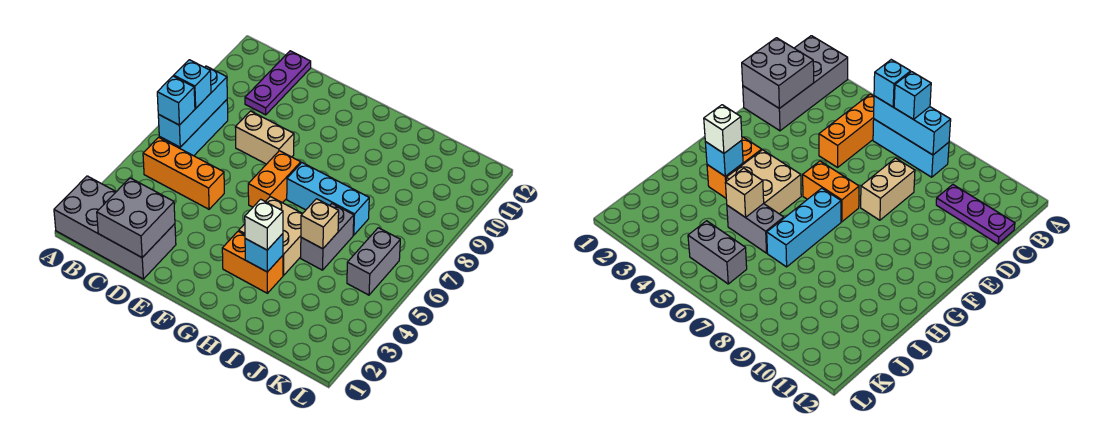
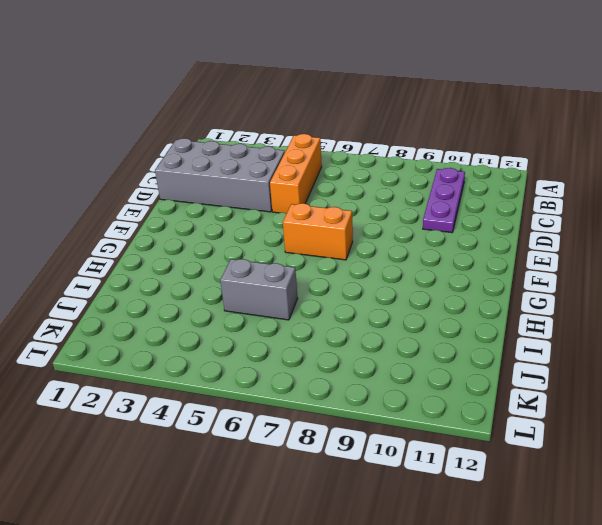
purple plate B10:D10 level 1 -> purple plate C10:C12 level 1
grey brick C1:D4 level 1 -> grey brick A1:D2 level 1
none -> cyan brick B6:B8 level 1
none -> tan brick D8:E8 level 1
none -> orange brick G3:H3 level 1

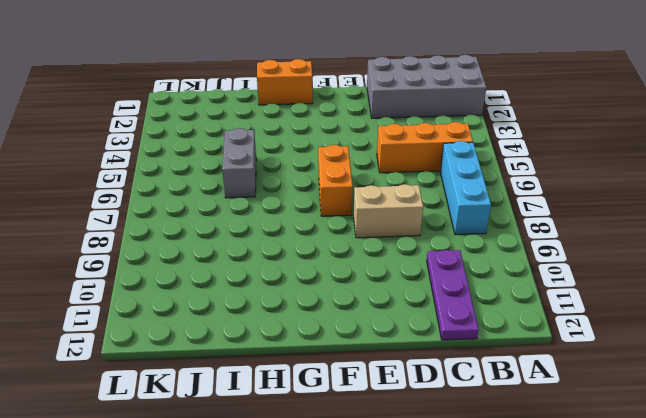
orange brick G1:H1 level 1 -> orange brick G3:H3 level 1
none -> tan brick G4:H5 level 1
none -> cyan brick G7:I7 level 1
none -> grey brick K5:K6 level 1

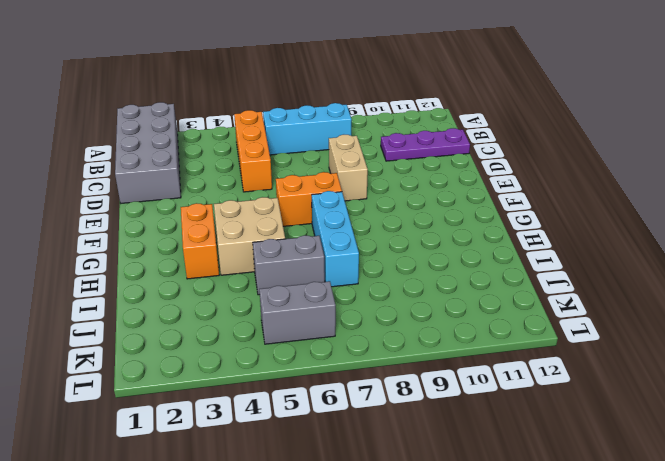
none -> cyan brick B6:B8 level 2
none -> grey brick C1:D2 level 2
none -> cyan brick H3 level 2

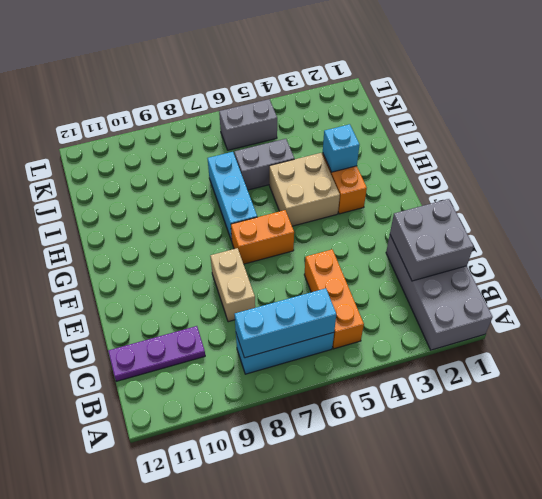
none -> tan brick I5 level 2
none -> cyan brick B6 level 3
none -> cyan brick B7 level 3

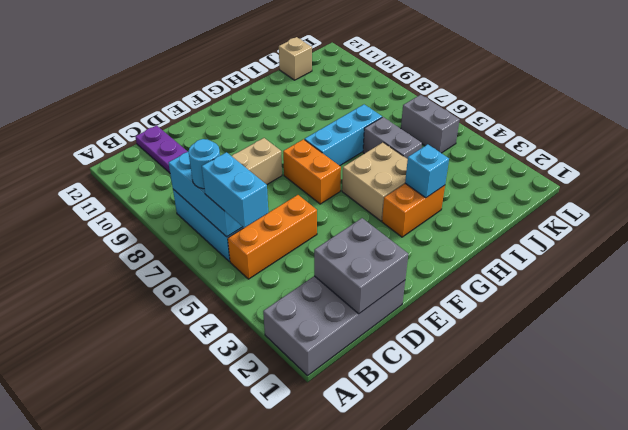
cyan brick B5:B6 level 3 -> cyan brick B6 level 3
cyan round brick B7 level 3 -> cyan brick B7 level 3
tan brick J12 level 1 -> tan brick I5 level 2
none -> white brick H3 level 3

